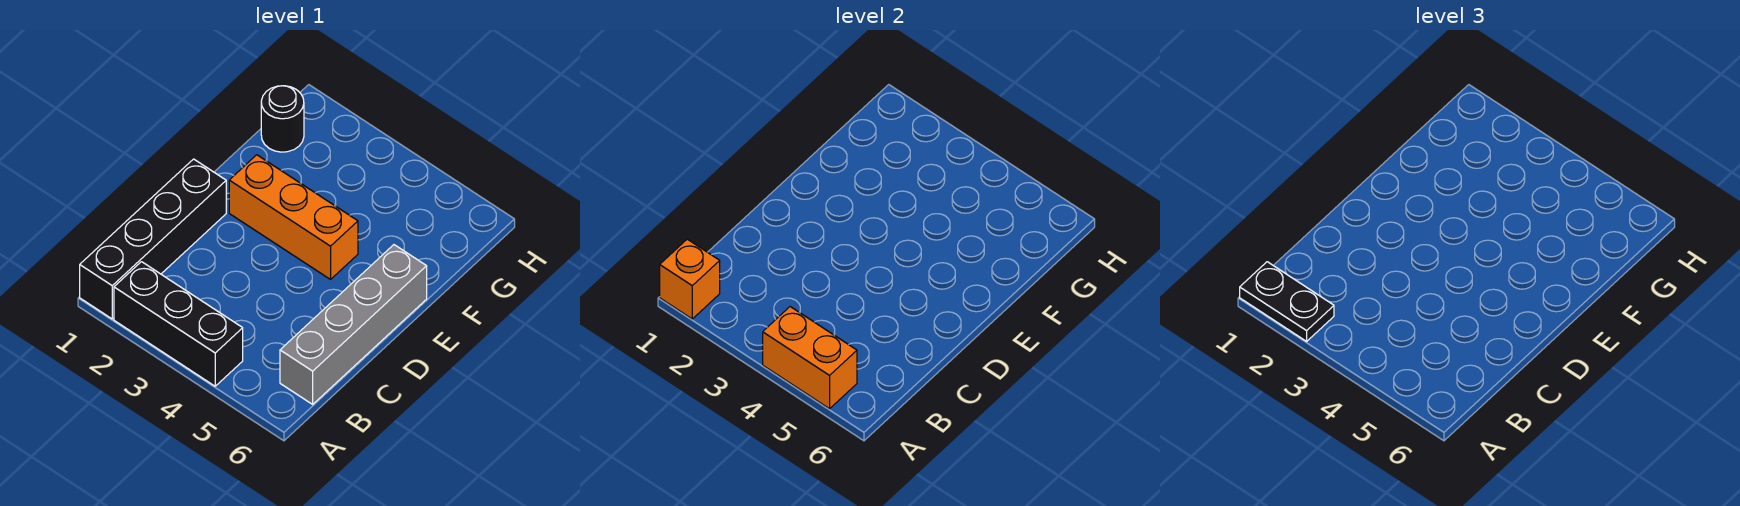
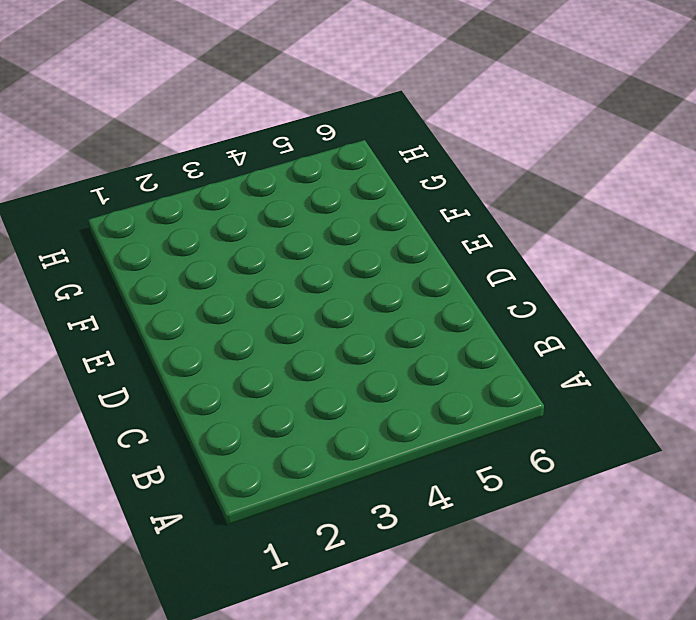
none -> black brick A1:D1 level 1
none -> black brick A2:A4 level 1

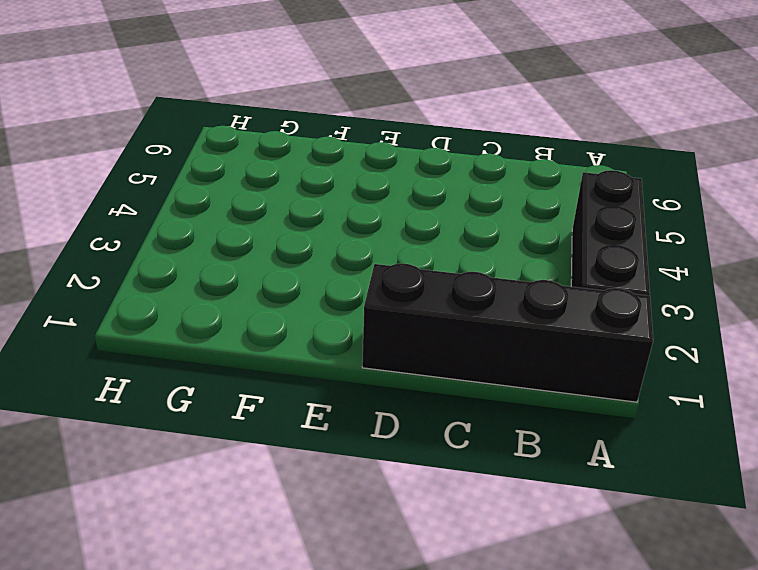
none -> grey brick B6:E6 level 1
none -> orange brick E2:E4 level 1

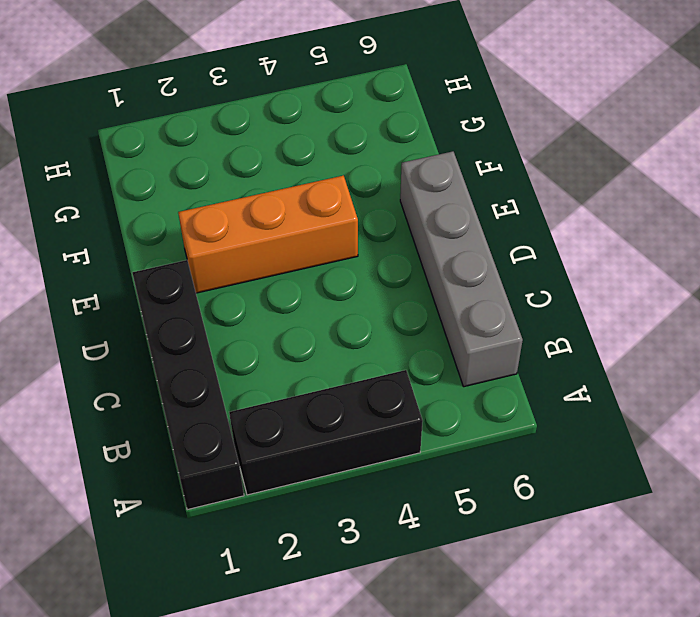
none -> black round brick G1 level 1
none -> orange brick A1 level 2

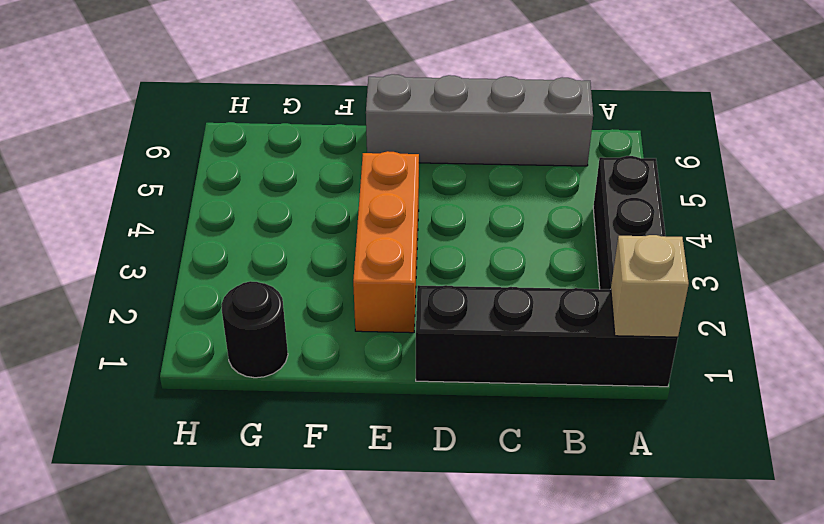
tan brick A1 level 2 -> orange brick A1 level 2
none -> orange brick A4:A5 level 2
none -> black plate A1:A2 level 3

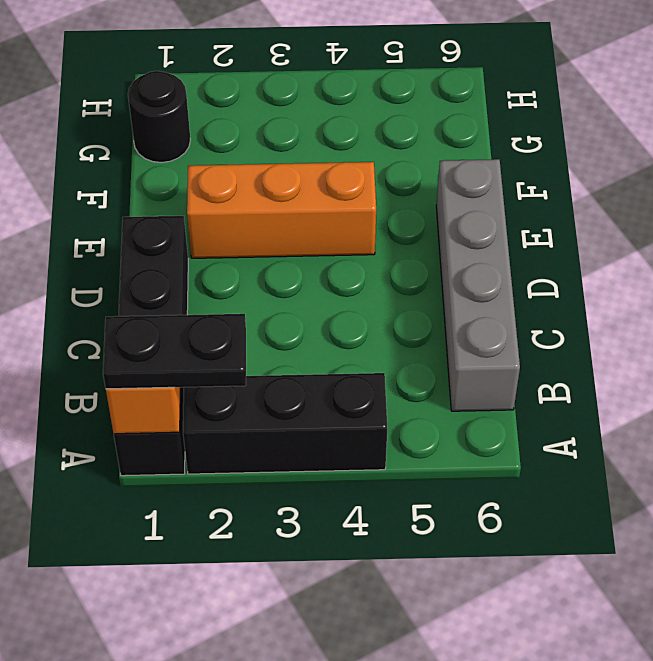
none -> orange brick A4:A5 level 2

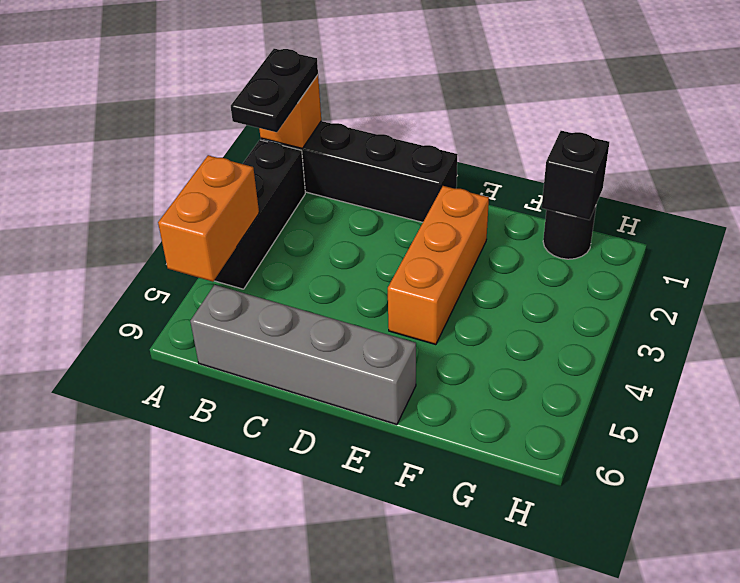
black brick G1 level 2 -> none

